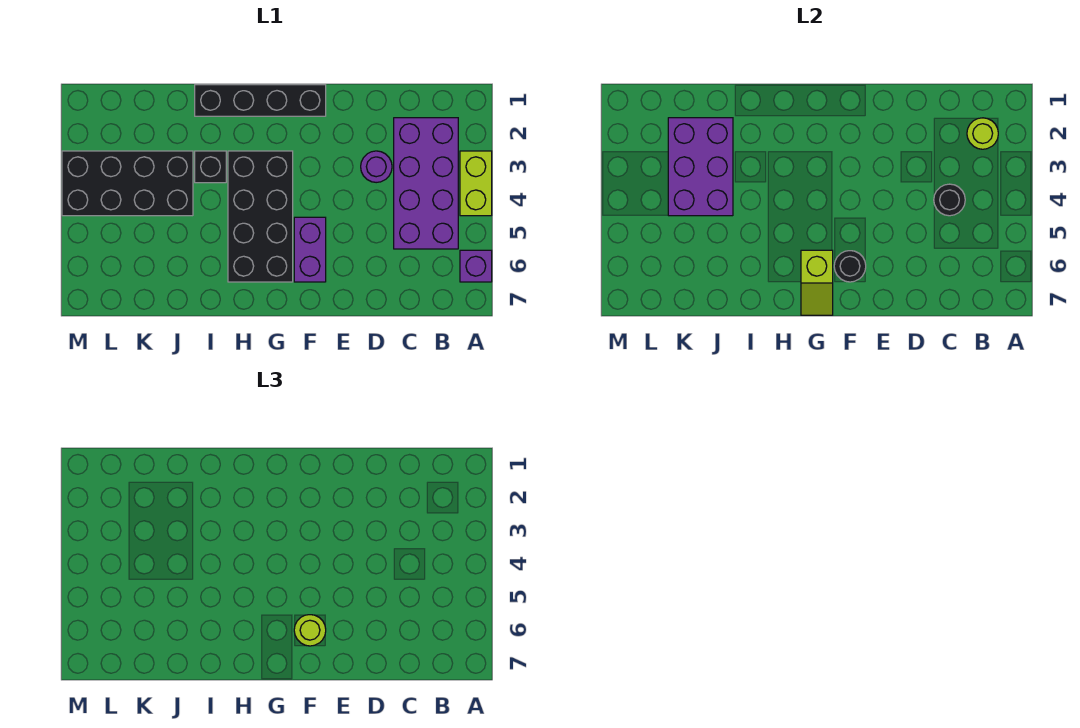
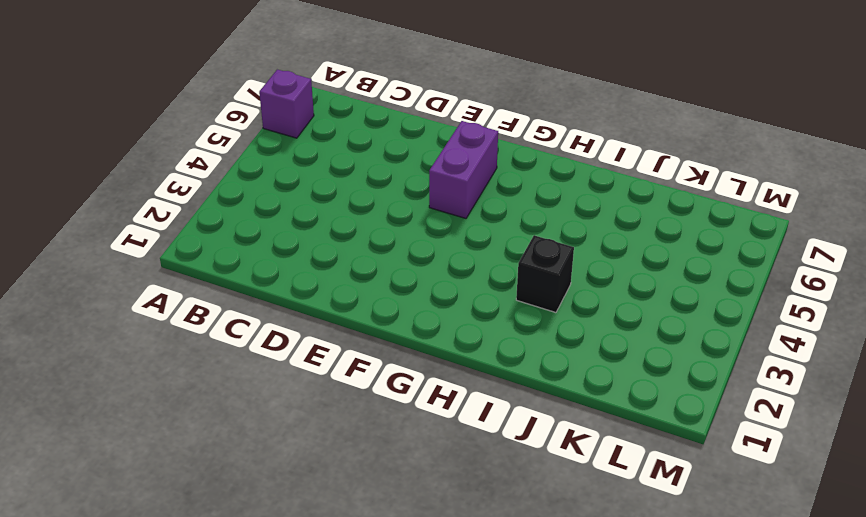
none -> lime brick A3:A4 level 1
none -> purple brick B2:C5 level 1
none -> purple round brick D3 level 1

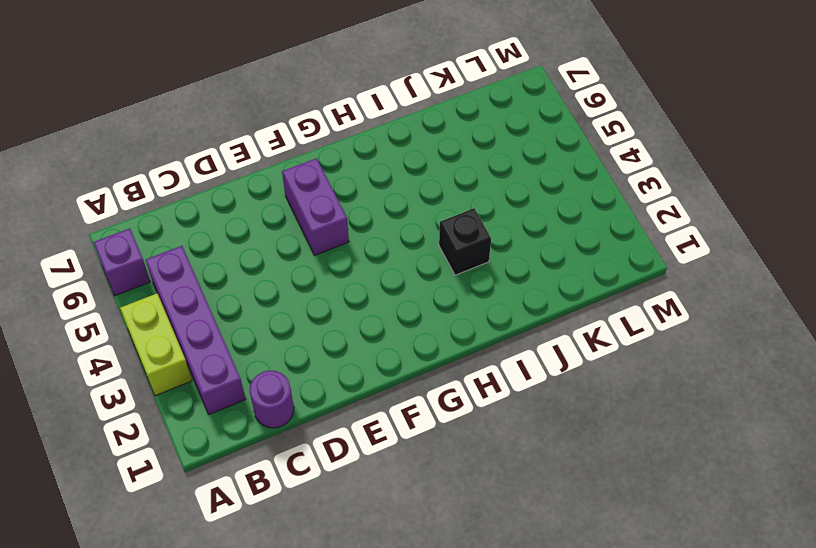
purple brick B2:B5 level 1 -> purple brick B2:C5 level 1
purple round brick C1 level 1 -> purple round brick D3 level 1
none -> black brick F1:I1 level 1
none -> black brick G3:H6 level 1
none -> black brick J3:M4 level 1

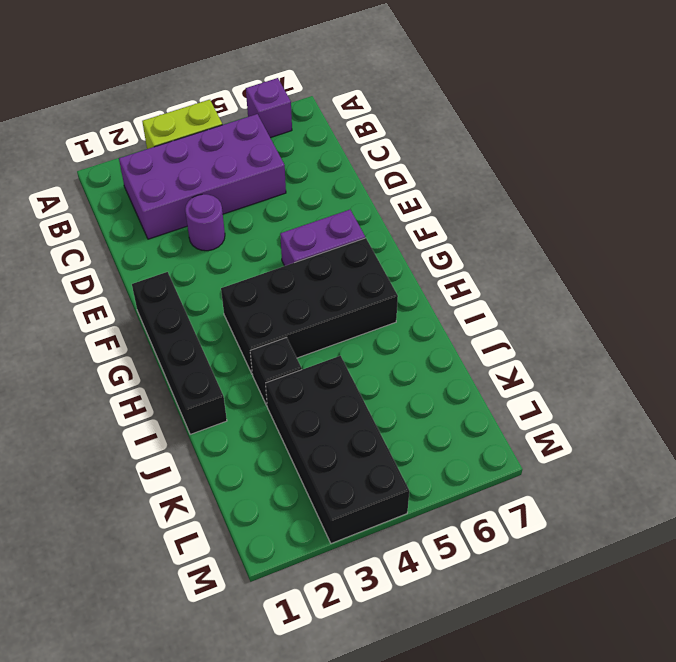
none -> lime round brick B2 level 2
none -> black round brick C4 level 2
none -> black round brick F6 level 2

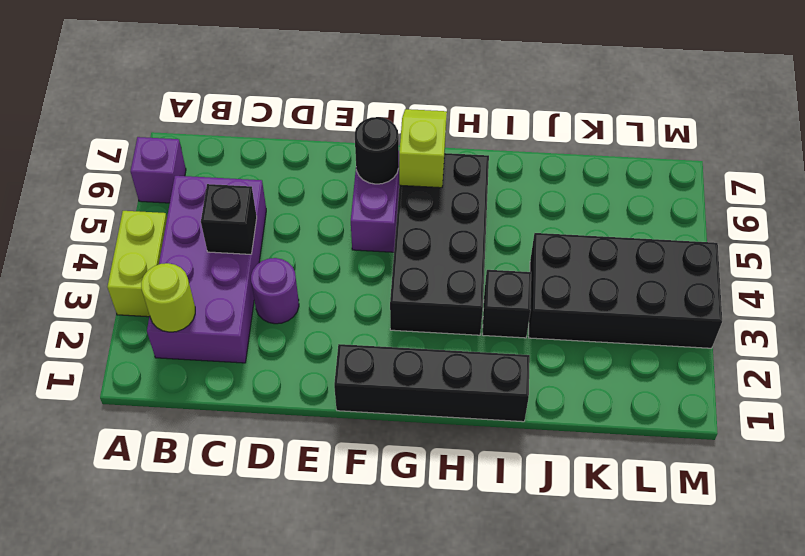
black brick C4 level 2 -> black round brick C4 level 2
none -> purple brick J2:K4 level 2
none -> lime round brick F6 level 3

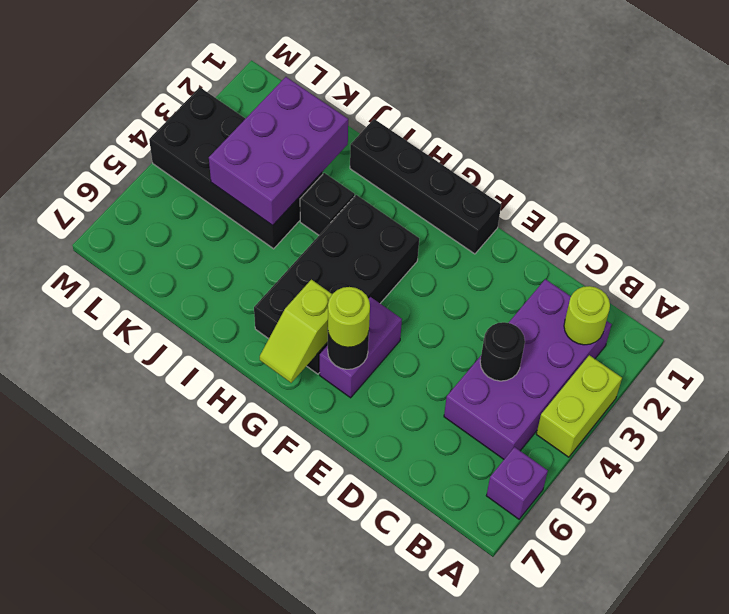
none -> purple round brick D3 level 1

